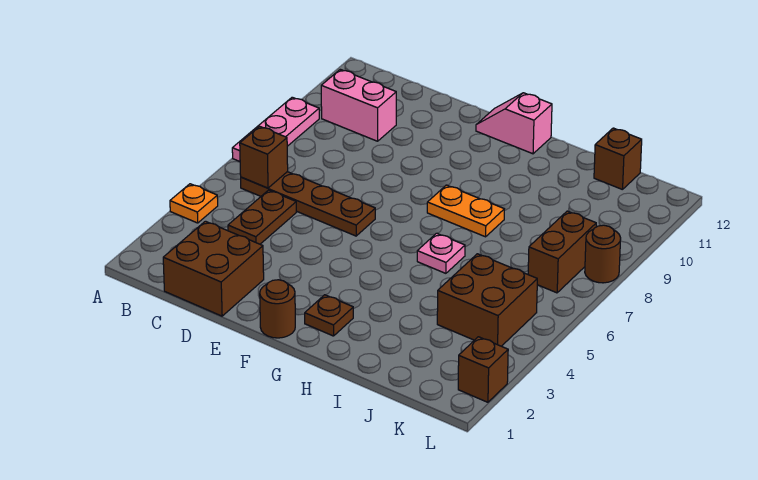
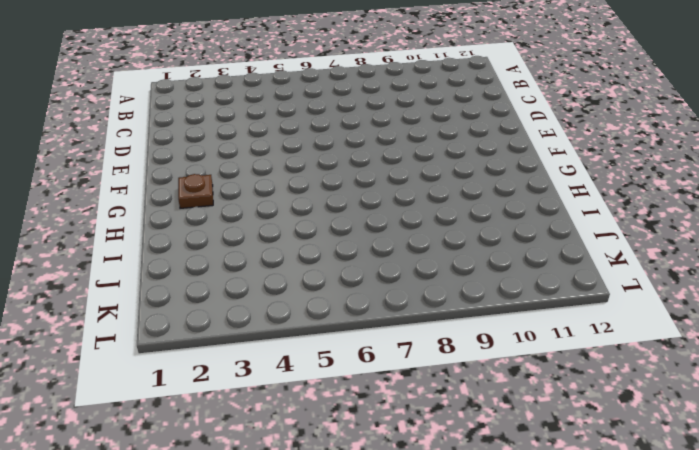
none -> orange plate A4 level 1
none -> pink plate A7:A9 level 1
none -> brown plate B6:E6 level 1

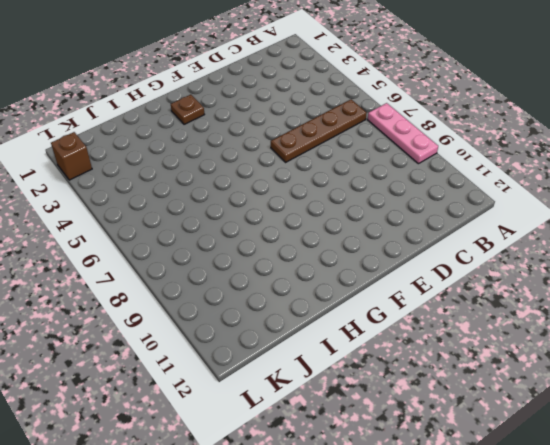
none -> orange plate A4 level 1
none -> pink brick B10:C10 level 1
none -> brown brick C1:D2 level 1

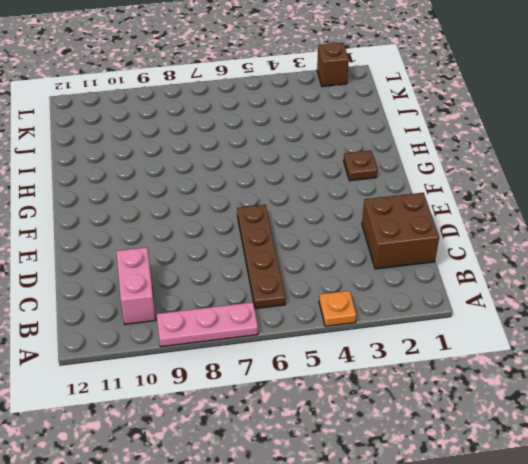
none -> brown plate C4:C5 level 1
none -> brown round brick F1 level 1
none -> pink slope F12:G12 level 1 top G

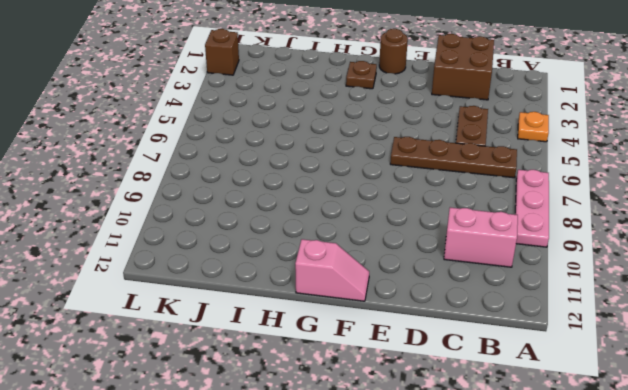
none -> orange plate G8:H8 level 1
none -> pink plate H6 level 1
none -> brown brick J4:K5 level 1

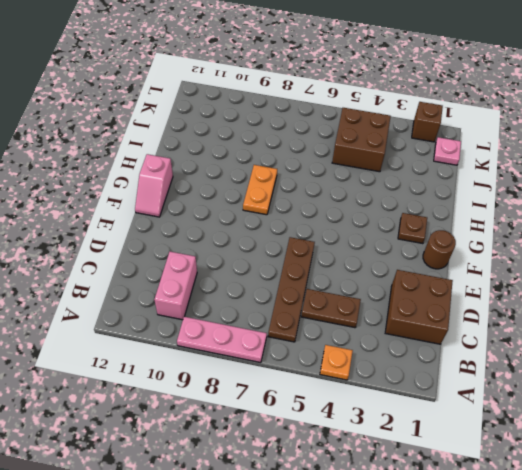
pink plate K1 level 1 -> pink plate H6 level 1
none -> brown brick J12 level 1
none -> brown brick K7:K8 level 1
none -> brown round brick L8 level 1

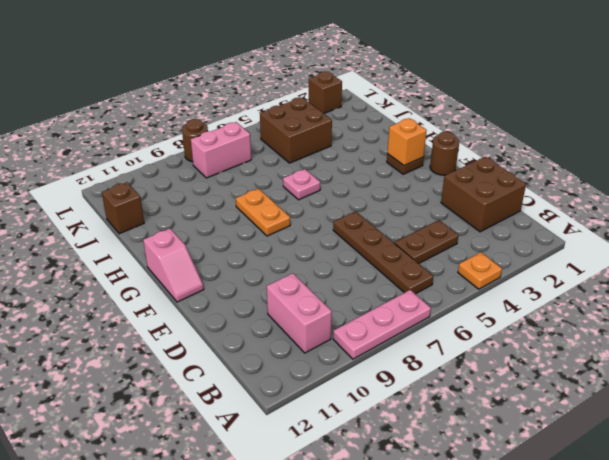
orange brick G2 level 2 -> none
pink brick K7:K8 level 1 -> brown brick K7:K8 level 1
none -> brown brick B6 level 2

